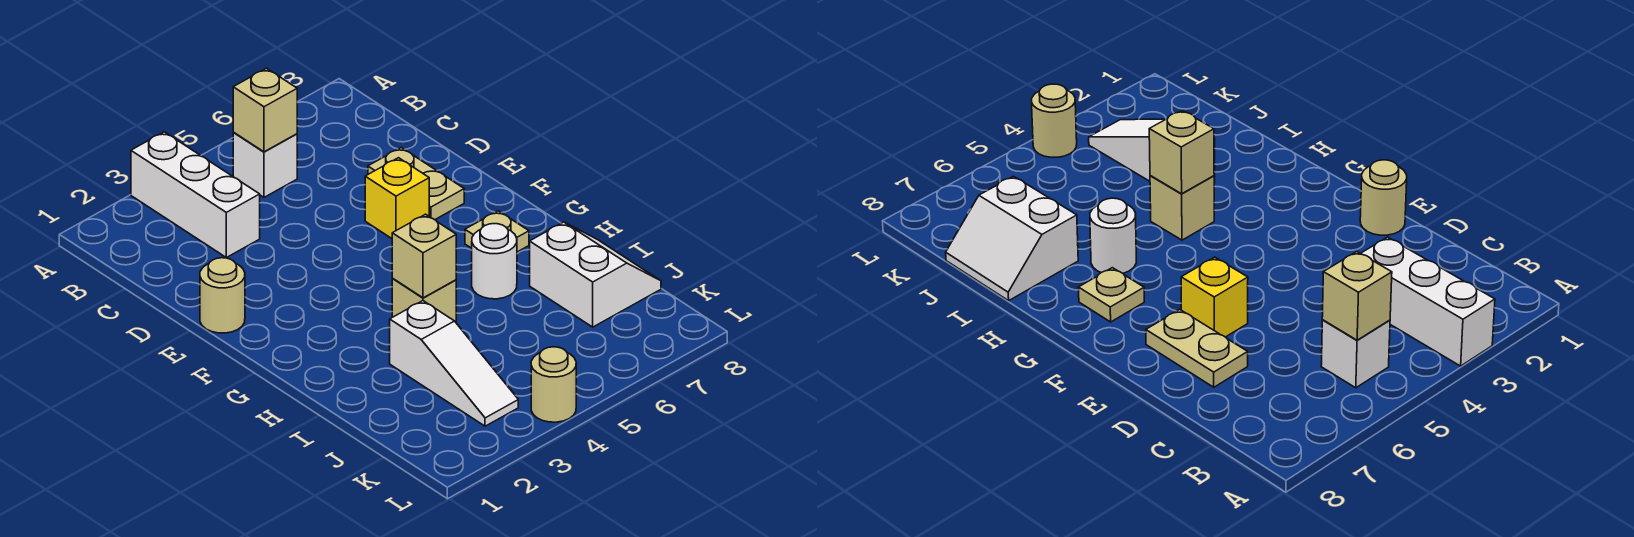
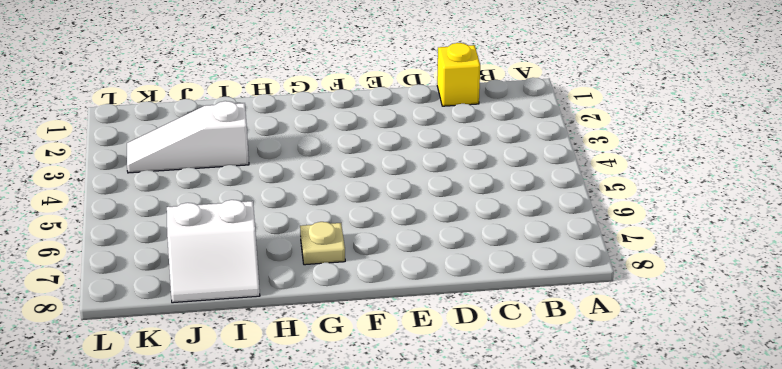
yellow brick C1 level 1 -> yellow brick E6 level 1
none -> white brick A3:C3 level 1
none -> white brick B5 level 1
none -> tan plate D7:E7 level 1

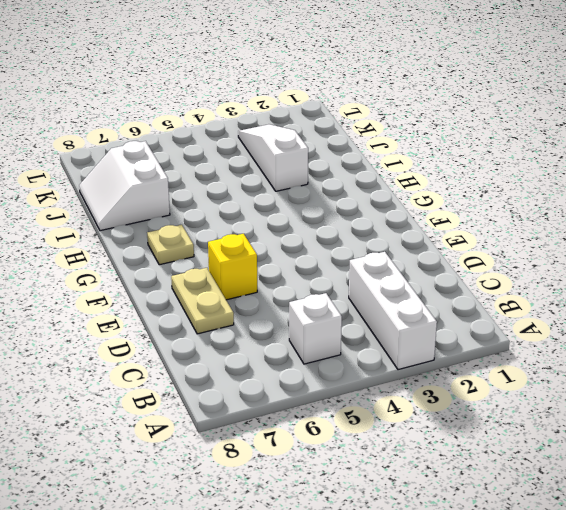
none -> tan round brick E1 level 1
none -> tan brick H4 level 1
none -> white round brick H6 level 1

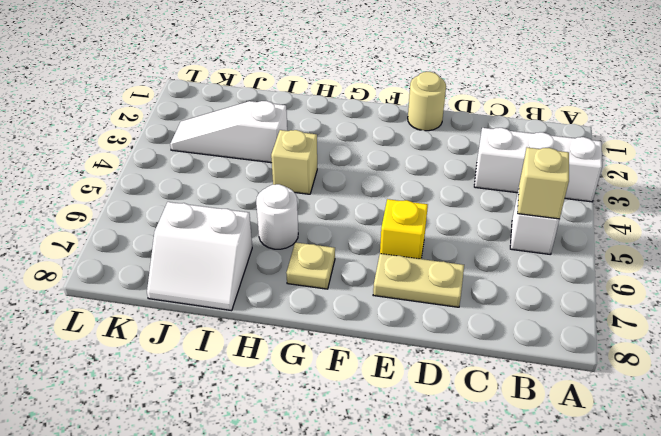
none -> tan round brick L4 level 1
none -> tan brick H4 level 2

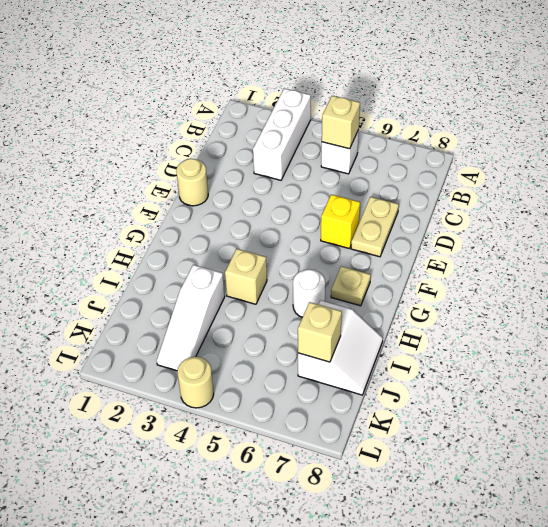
tan brick J7 level 2 -> tan brick H4 level 2

